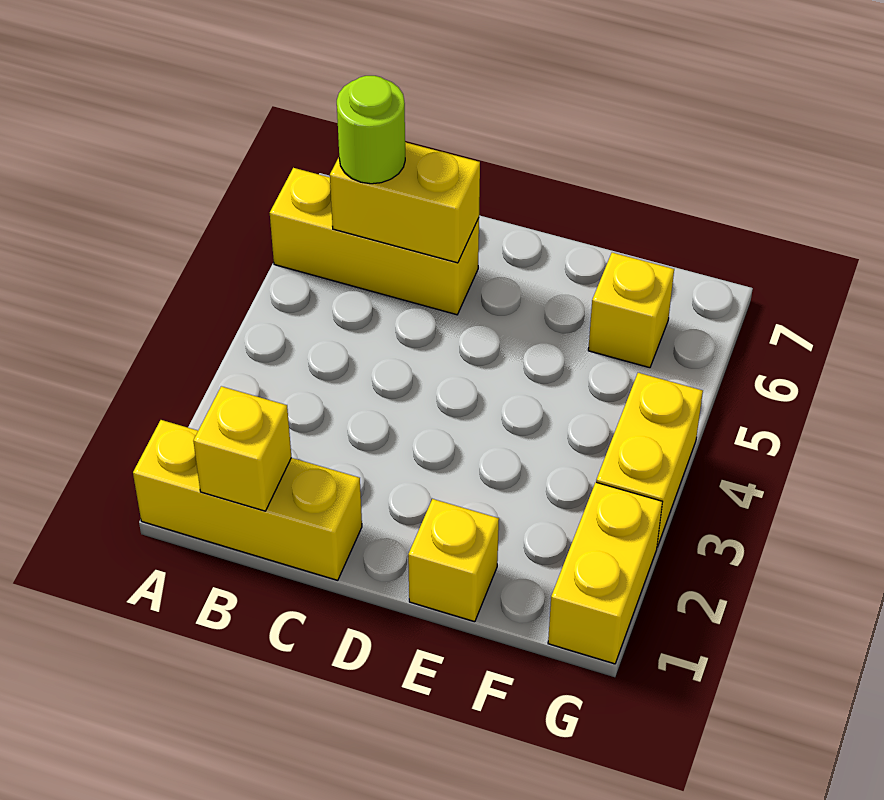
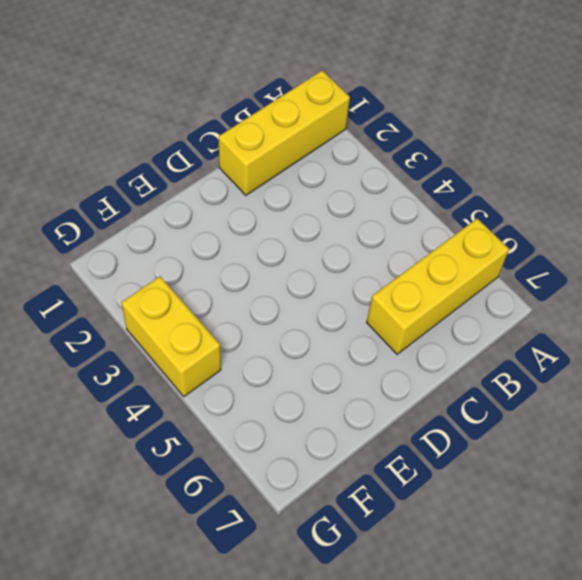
none -> yellow brick E1 level 1
none -> yellow brick F6 level 1

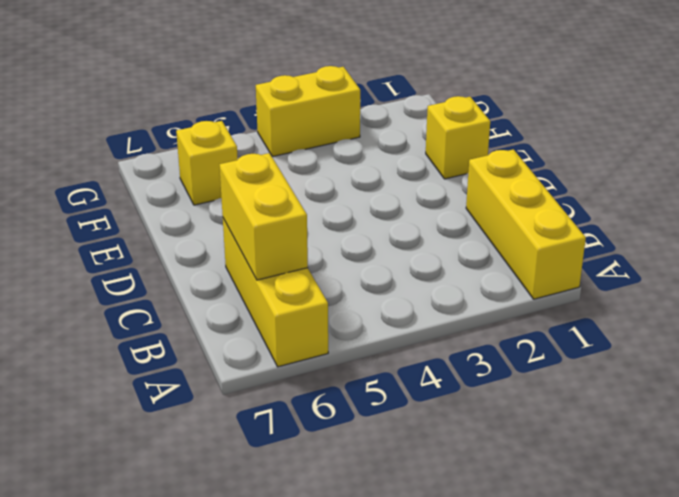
none -> yellow brick G1:G2 level 1
none -> yellow brick B1 level 2

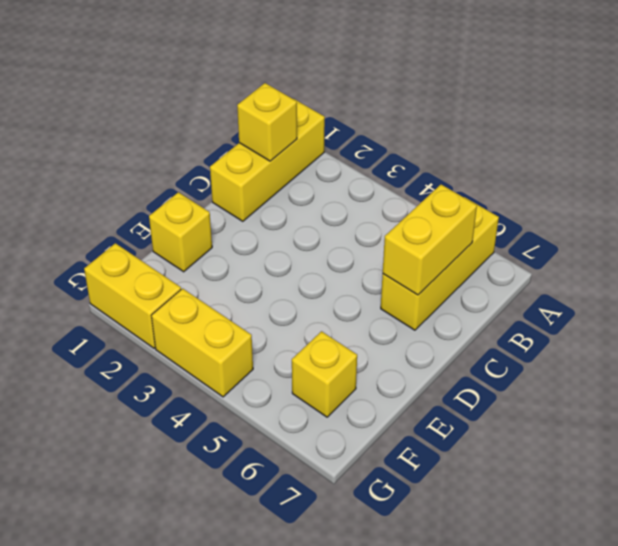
none -> lime round brick B6 level 3

